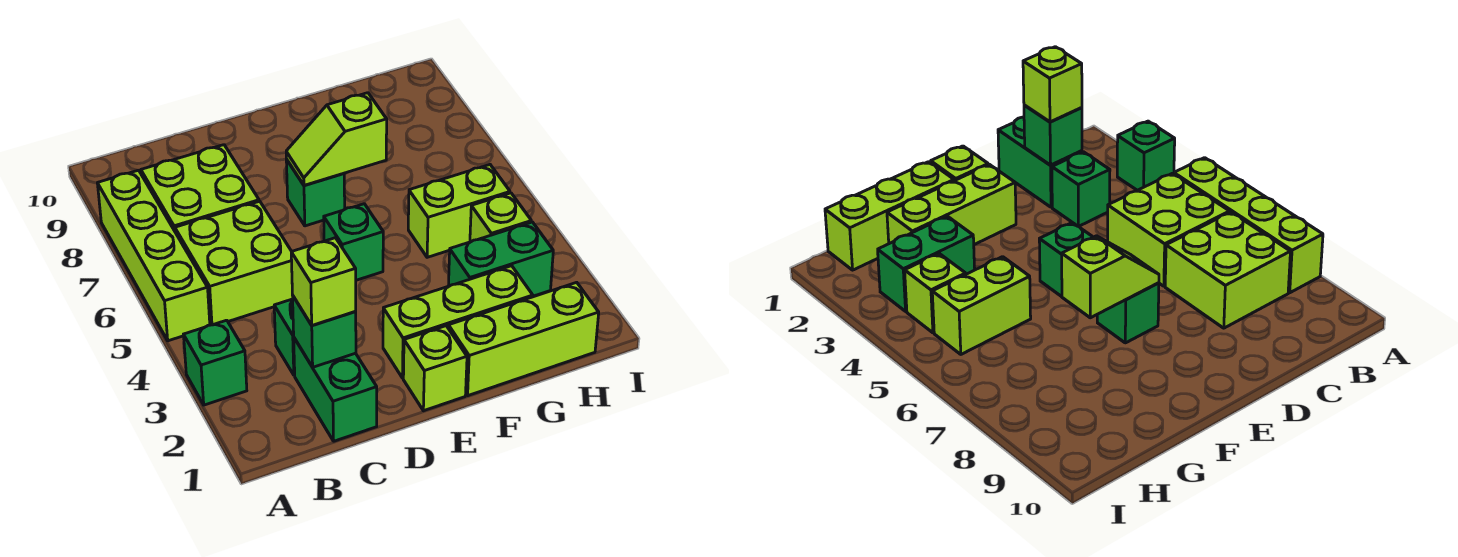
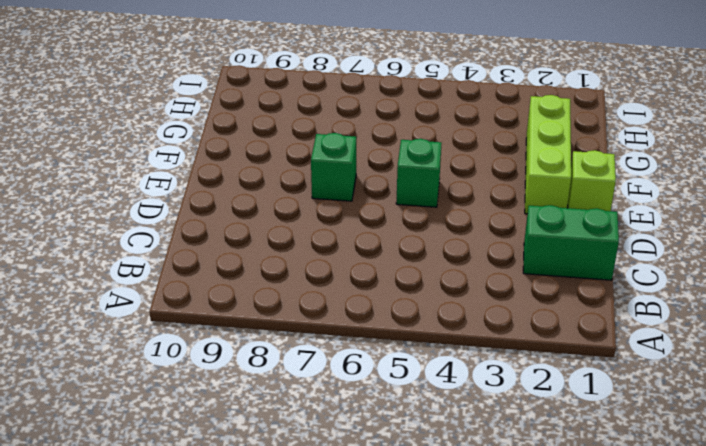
none -> green brick A3 level 1
none -> lime brick A5:A8 level 1
none -> lime brick B5:C6 level 1

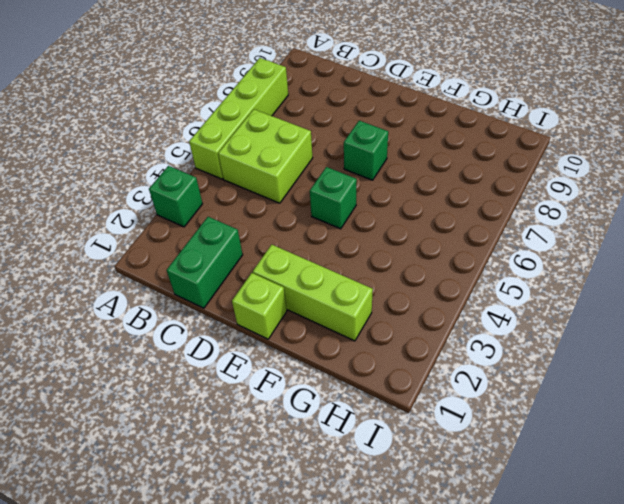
none -> lime brick B7:C8 level 1
none -> green brick C3 level 1
none -> lime brick F1:H1 level 1

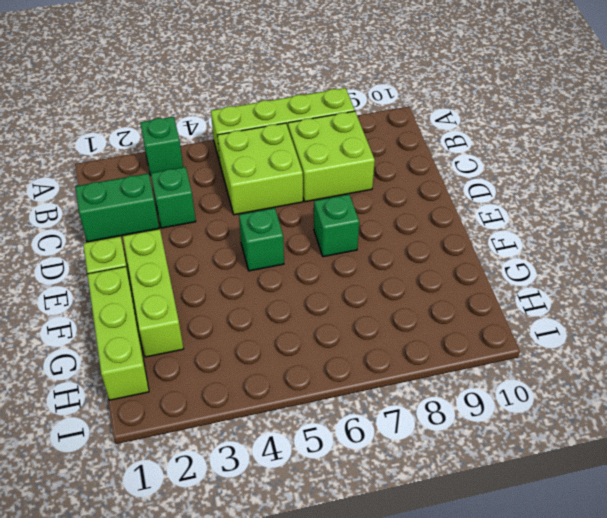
none -> green brick G3:H3 level 1
none -> lime brick G5:H5 level 1
none -> lime brick H4 level 1

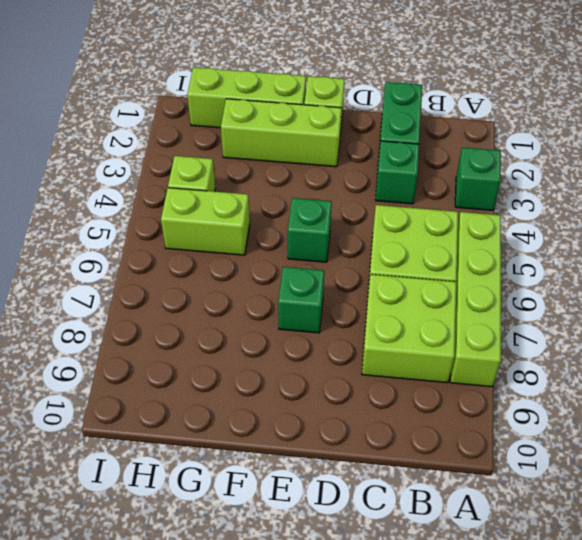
none -> green brick G3:H3 level 1
none -> green brick C2 level 2
none -> lime slope E7:F7 level 2 top F

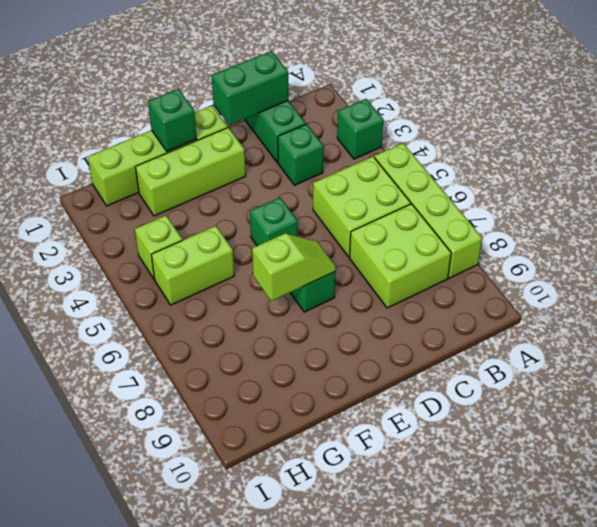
green brick C1:D1 level 2 -> green brick G3:H3 level 1
green brick F1 level 2 -> green brick C2 level 2
none -> lime brick C2 level 3

